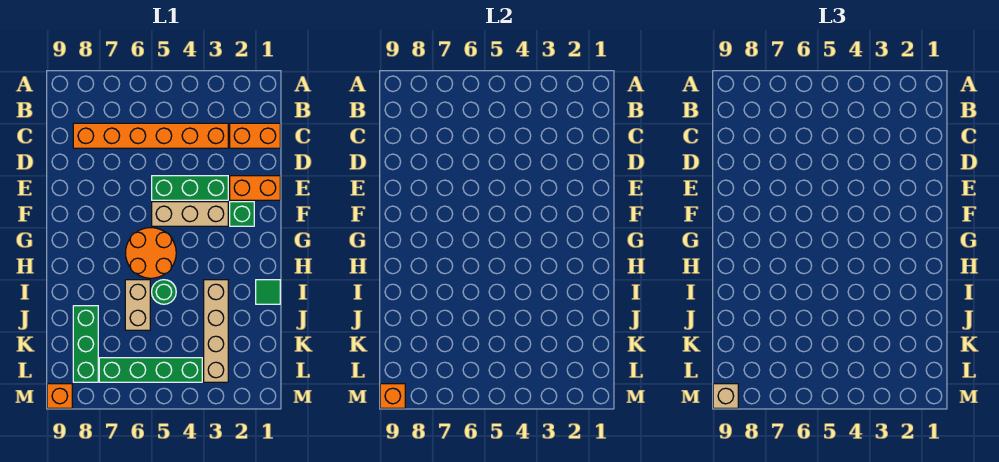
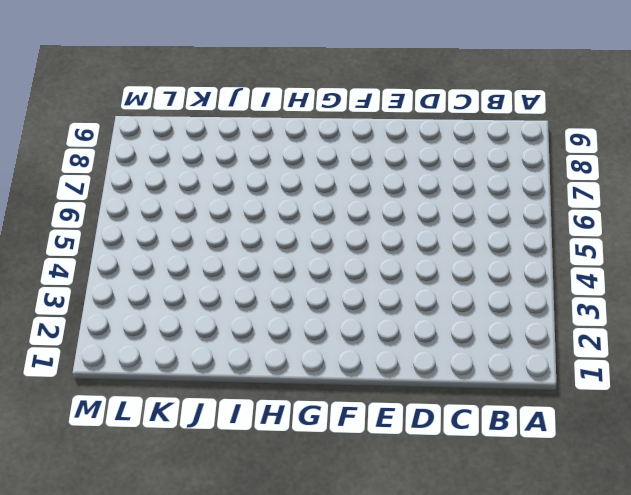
none -> orange brick C1:C2 level 1
none -> orange brick C3:C8 level 1
none -> orange brick E1:E2 level 1

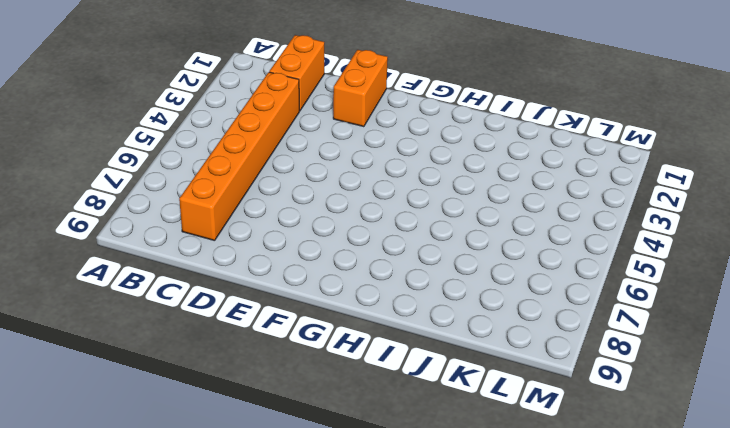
none -> green brick E3:E5 level 1
none -> green brick F2 level 1
none -> tan brick F3:F5 level 1

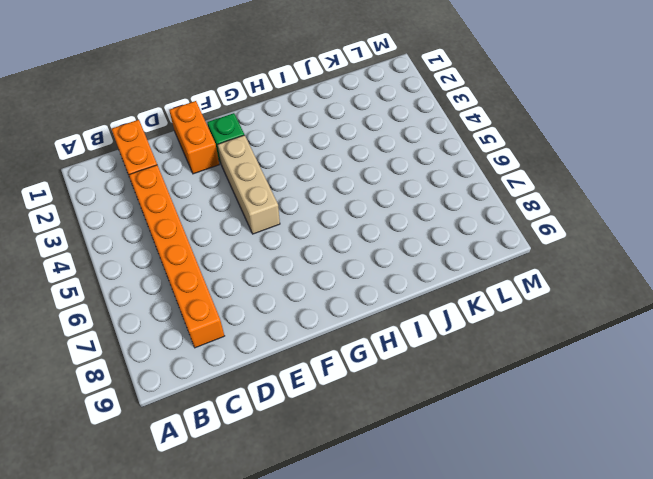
none -> green brick E3:E5 level 1
none -> orange round brick G5:H6 level 1
none -> green tile I1 level 1

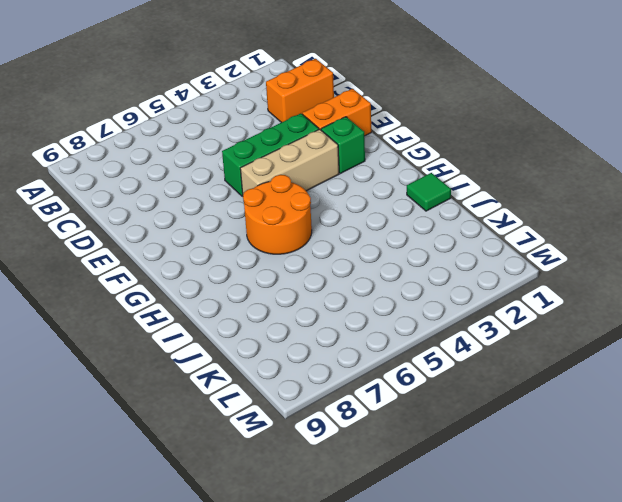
none -> orange brick C3:C8 level 1
none -> tan brick I3:L3 level 1
none -> green round brick I5 level 1

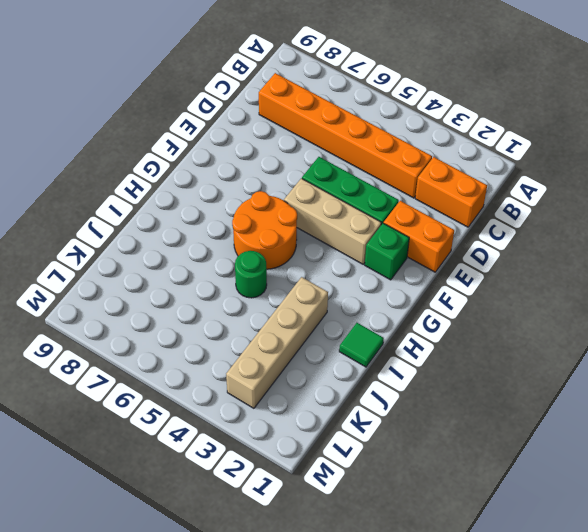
none -> tan brick I6:J6 level 1
none -> green brick J8:L8 level 1
none -> green brick L4:L7 level 1

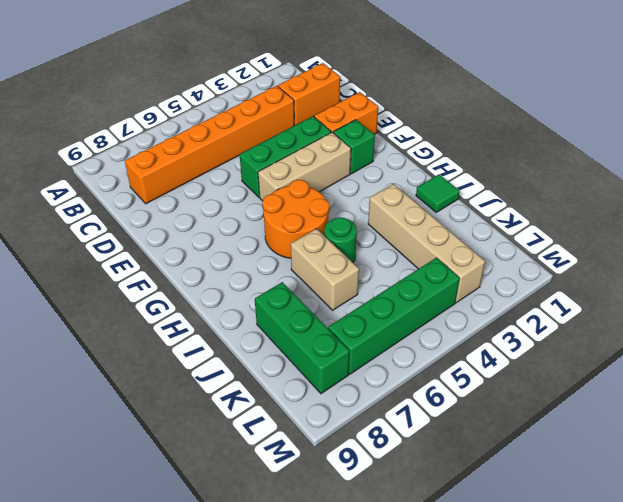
none -> orange brick M9 level 1
none -> orange brick M9 level 2
none -> tan brick M9 level 3

